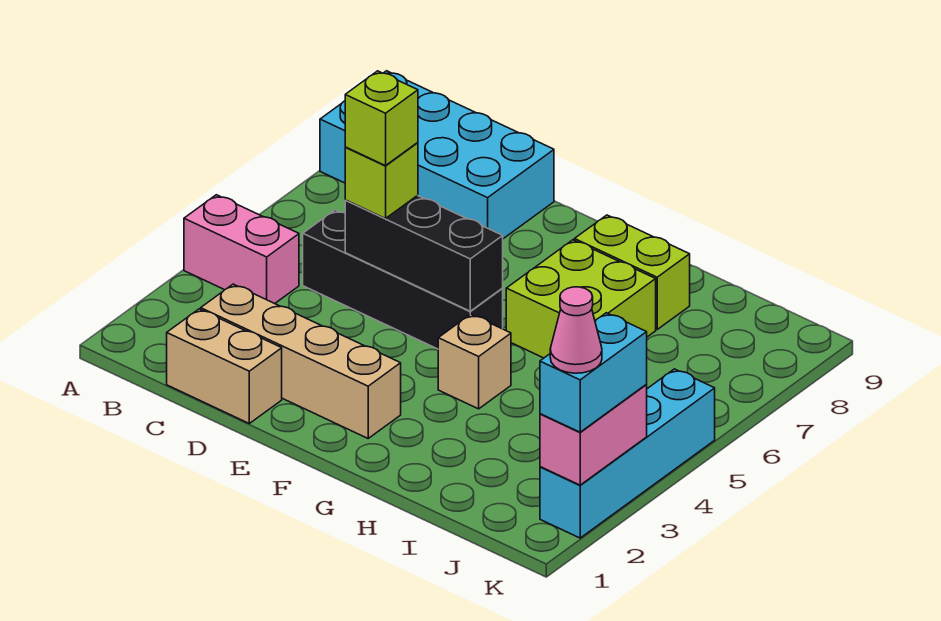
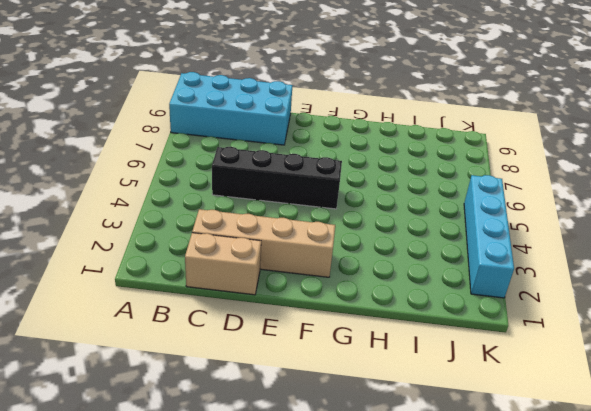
none -> pink brick A4:B4 level 1
none -> tan brick G4 level 1
none -> lime brick G6:H7 level 1

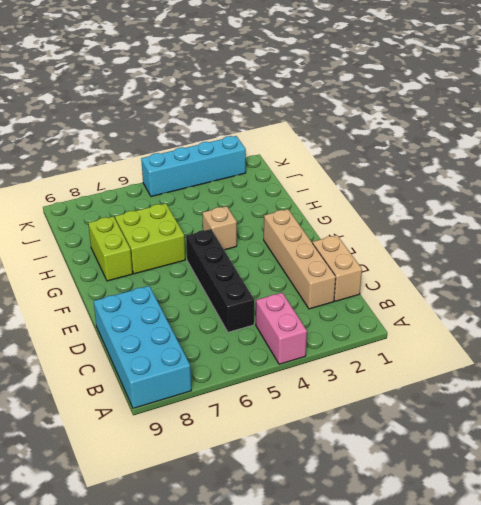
none -> black brick D5:F5 level 2
none -> pink brick K2:K3 level 2
none -> lime brick D5 level 3

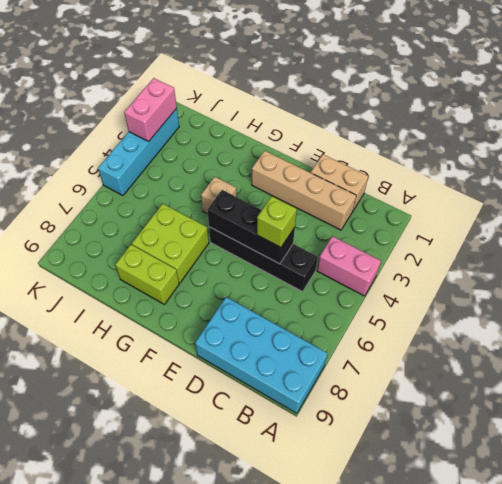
none -> cyan brick K2:K3 level 3
none -> lime brick D5 level 4
none -> pink cone K2 level 4

